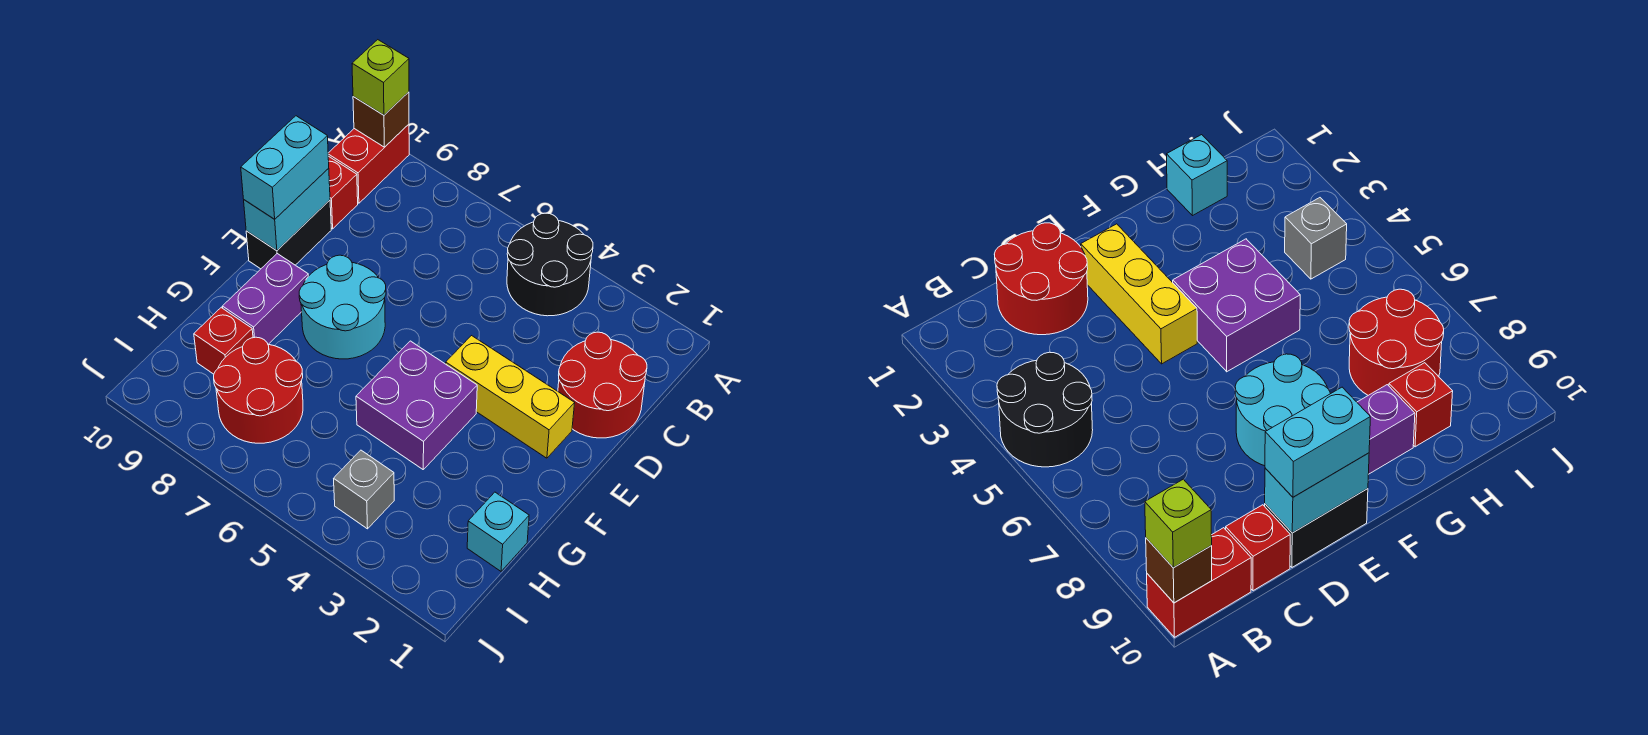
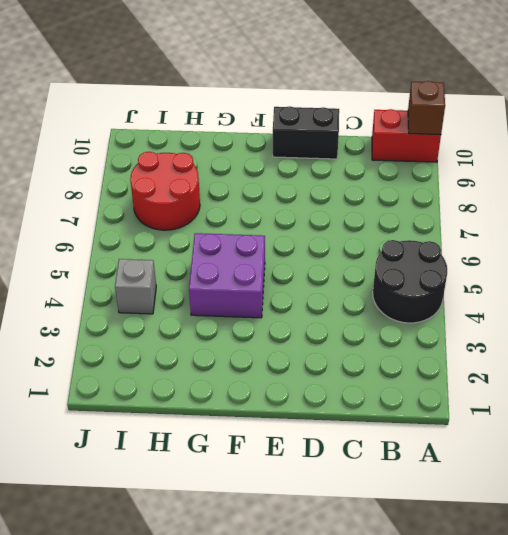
none -> red round brick C1:D2 level 1
none -> red brick C10 level 1
none -> yellow brick E2:E4 level 1

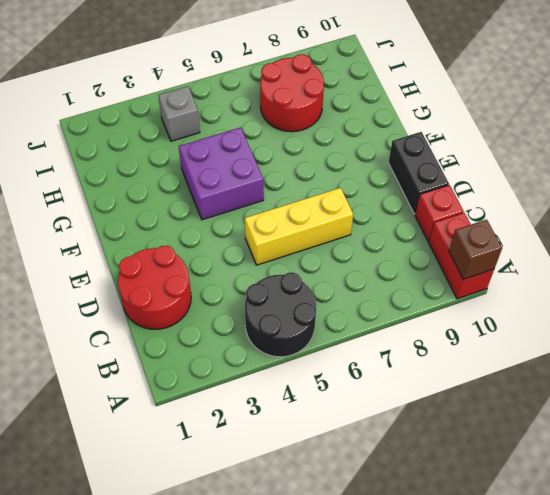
yellow brick D5:D7 level 1 -> yellow brick E2:E4 level 1
none -> cyan round brick E7:F8 level 1
none -> purple brick F9:G9 level 1
none -> cyan brick H1 level 1

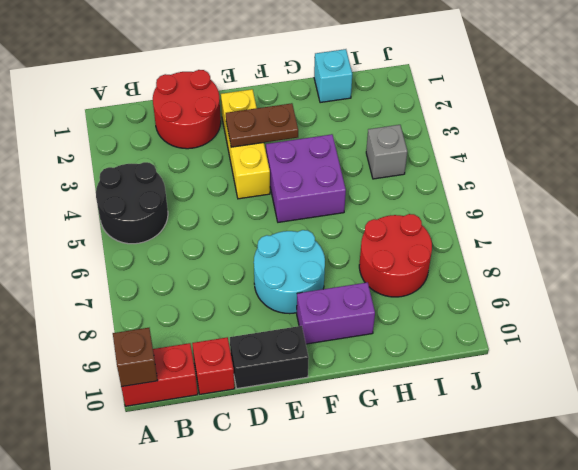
brown plate E3:F3 level 2 -> none
none -> red brick H9 level 1
none -> cyan brick D10:E10 level 2
none -> lime brick A10 level 3

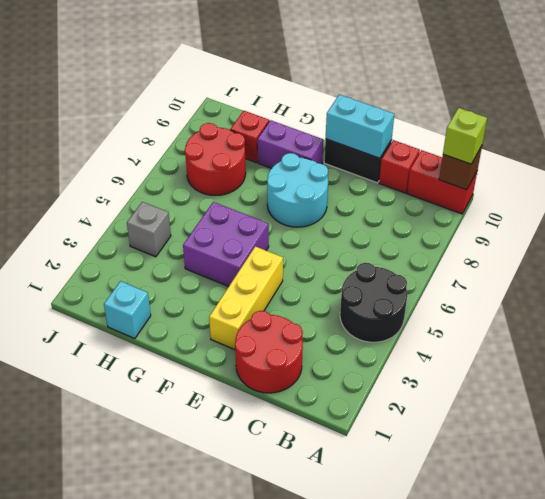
none -> cyan brick D10:E10 level 3

